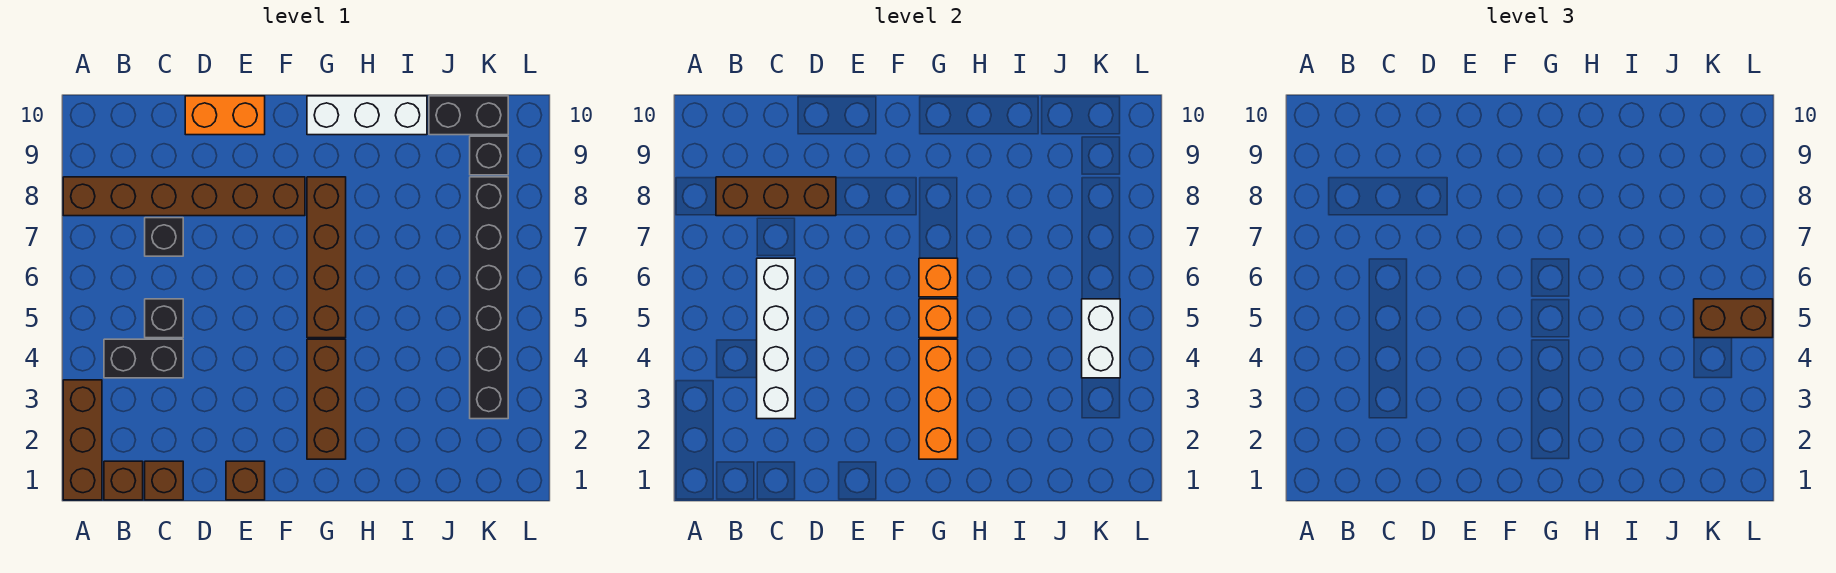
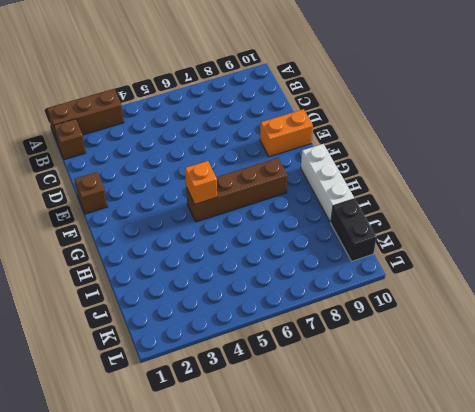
orange brick E9:E10 level 1 -> orange brick D10:E10 level 1
none -> brown brick A8:F8 level 1
none -> black brick B4:C4 level 1
none -> brown brick C1 level 1

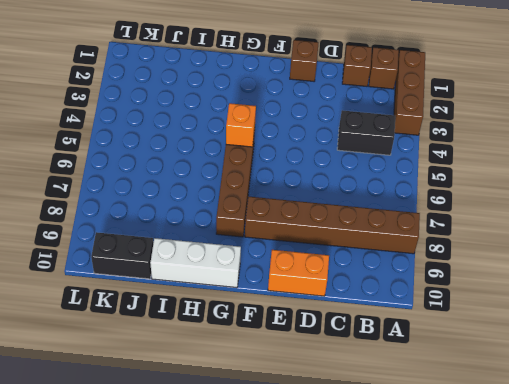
none -> black brick C5 level 1
none -> black brick C7 level 1
none -> brown brick G2:G4 level 1

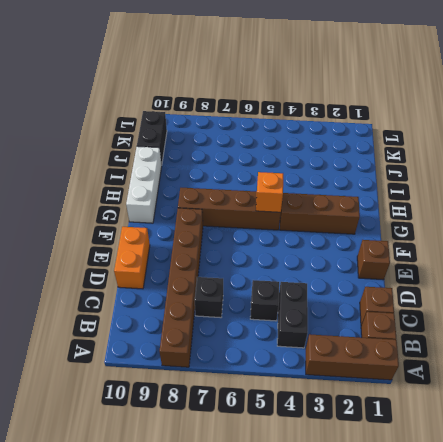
none -> black brick K3:K8 level 1
none -> black brick K9 level 1
none -> brown brick B8:D8 level 2

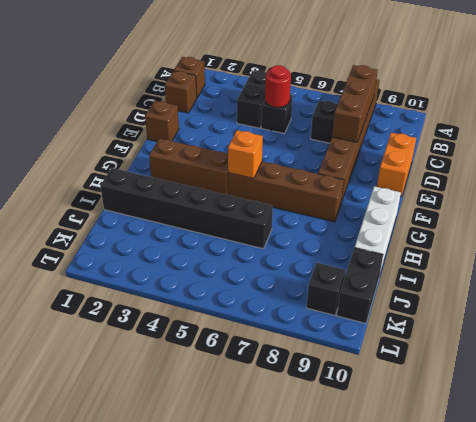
red round brick C5 level 2 -> white brick C3:C6 level 2
black brick I1:I6 level 1 -> black brick K3:K8 level 1
none -> brown brick A1:A3 level 1
none -> orange brick G2:G4 level 2
none -> orange brick G6 level 2

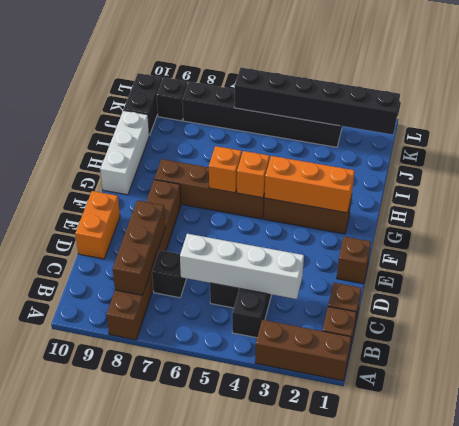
black brick K1:K6 level 2 -> white brick K4:K5 level 2
none -> brown brick K5:L5 level 3

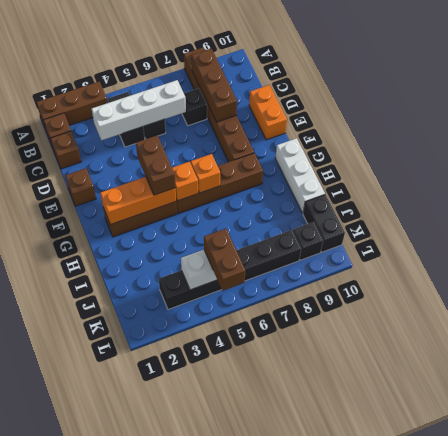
brown brick F4:G4 level 3 -> none

